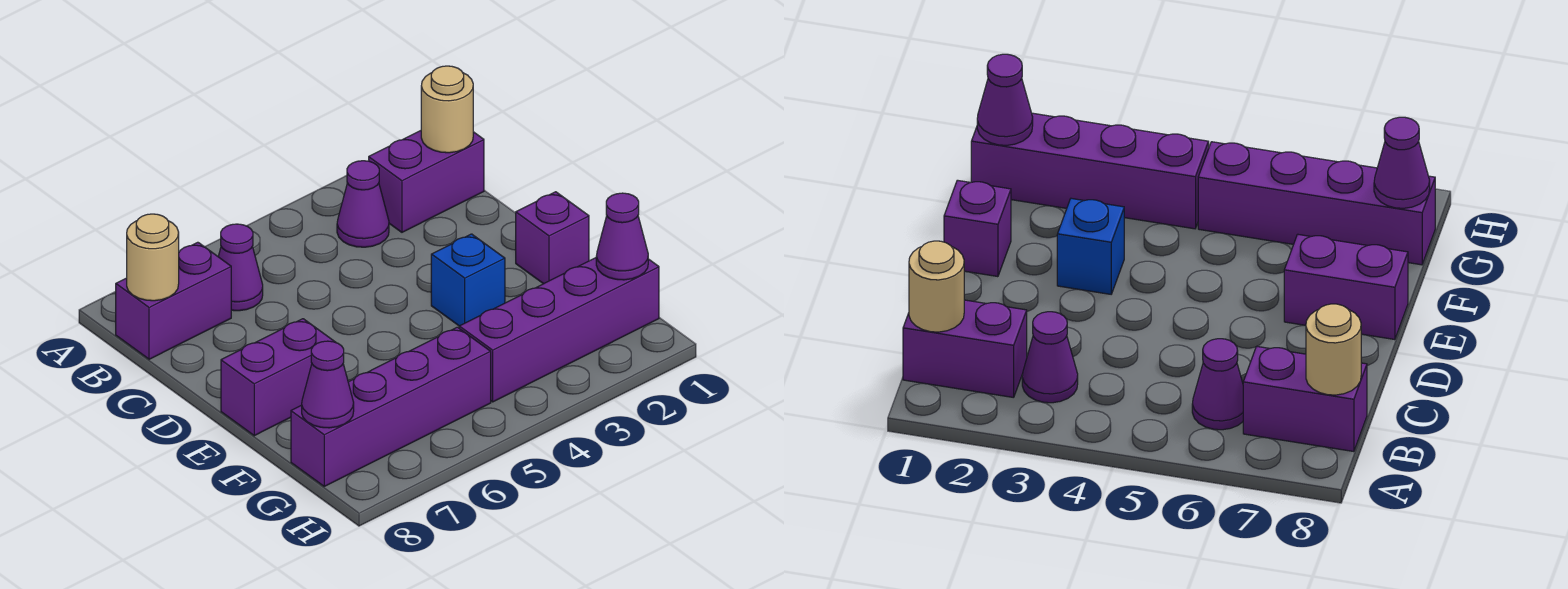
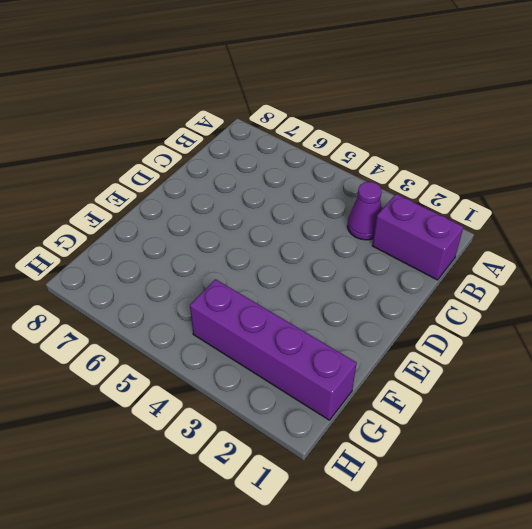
none -> purple cone B6 level 1
none -> purple brick B7:B8 level 1
none -> purple brick E1 level 1

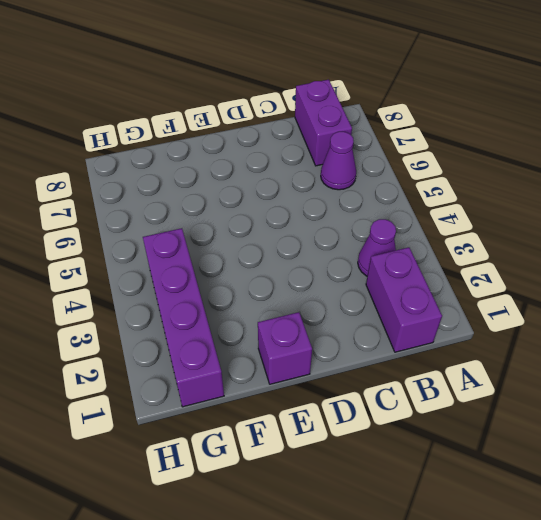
none -> blue brick E3 level 1
none -> purple brick E7:E8 level 1
none -> purple brick G5:G8 level 1

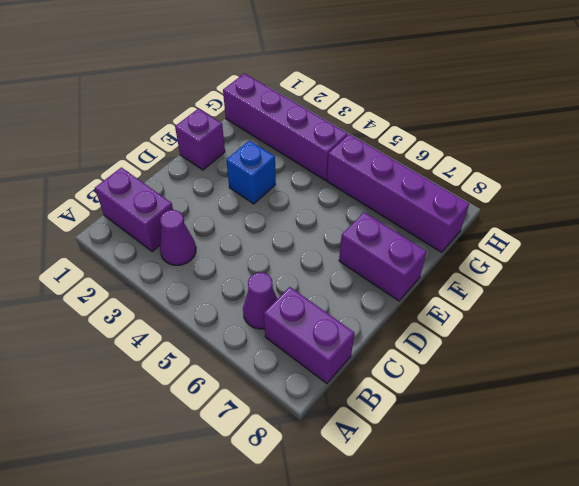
none -> tan round brick B1 level 2
none -> tan round brick B8 level 2
none -> purple cone G1 level 2

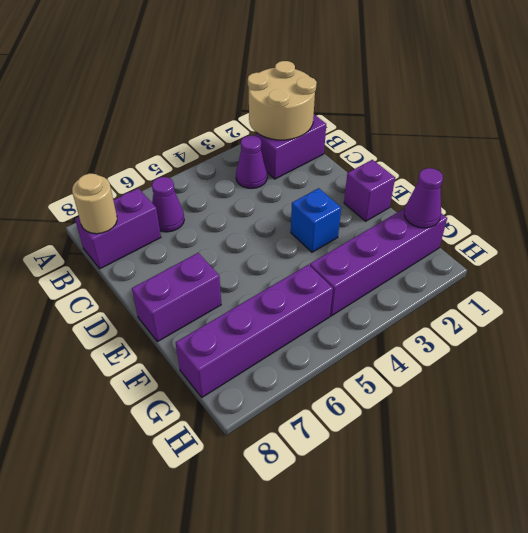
tan round brick A1:B2 level 2 -> tan round brick B1 level 2
none -> purple cone G8 level 2

